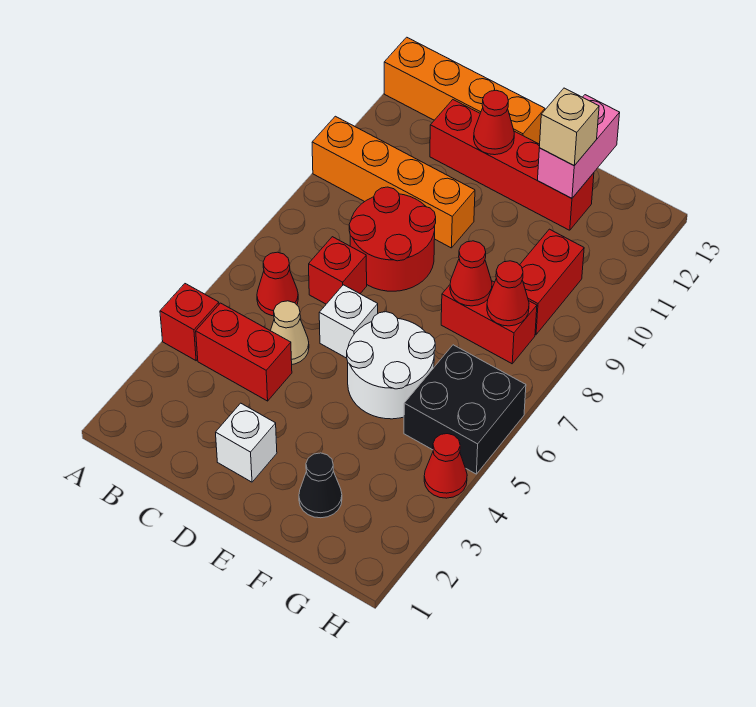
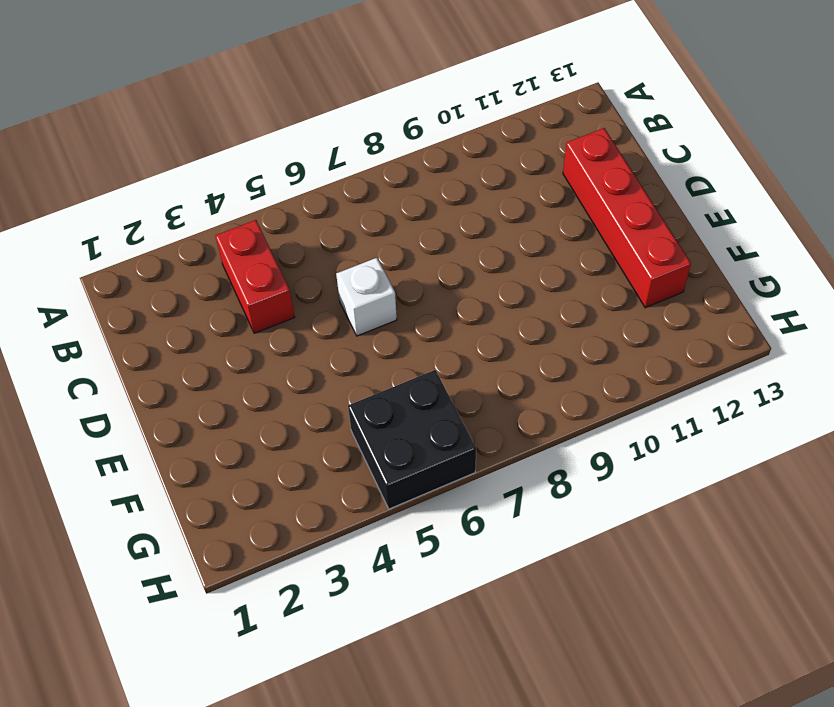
none -> red brick A4 level 1
none -> orange brick A10:D10 level 1
none -> orange brick A13:D13 level 1

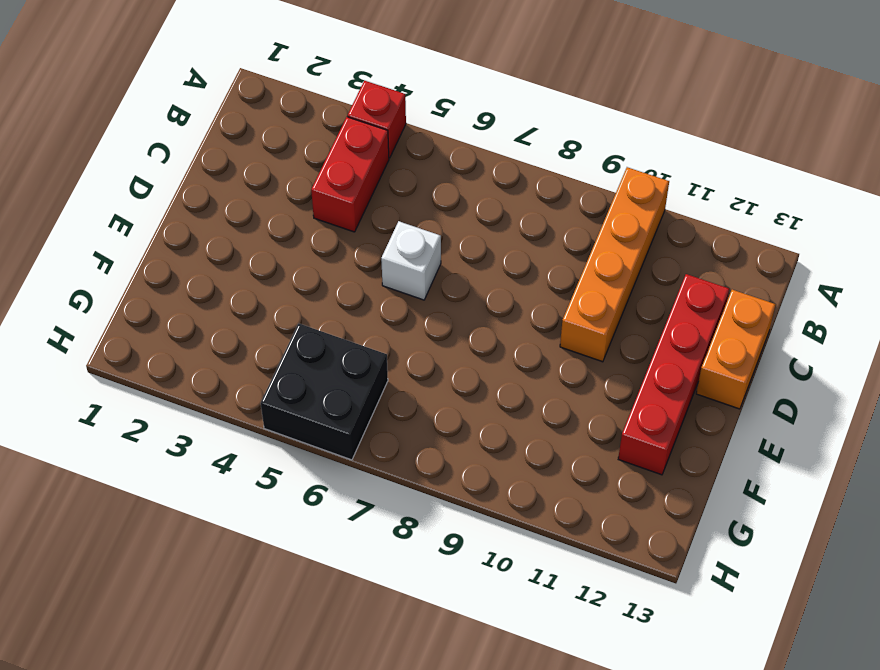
orange brick C13:D13 level 1 -> orange brick A13:D13 level 1
none -> red cone B6 level 1
none -> tan cone C5 level 1
none -> red brick C7 level 1

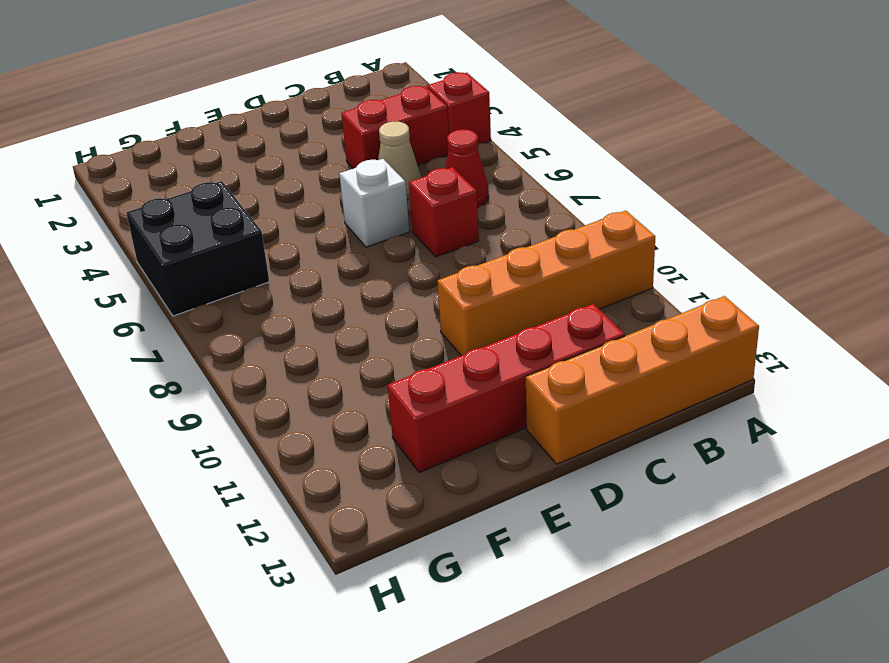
none -> red round brick C8:D9 level 1
none -> white brick D2 level 1
none -> white round brick E5:F6 level 1

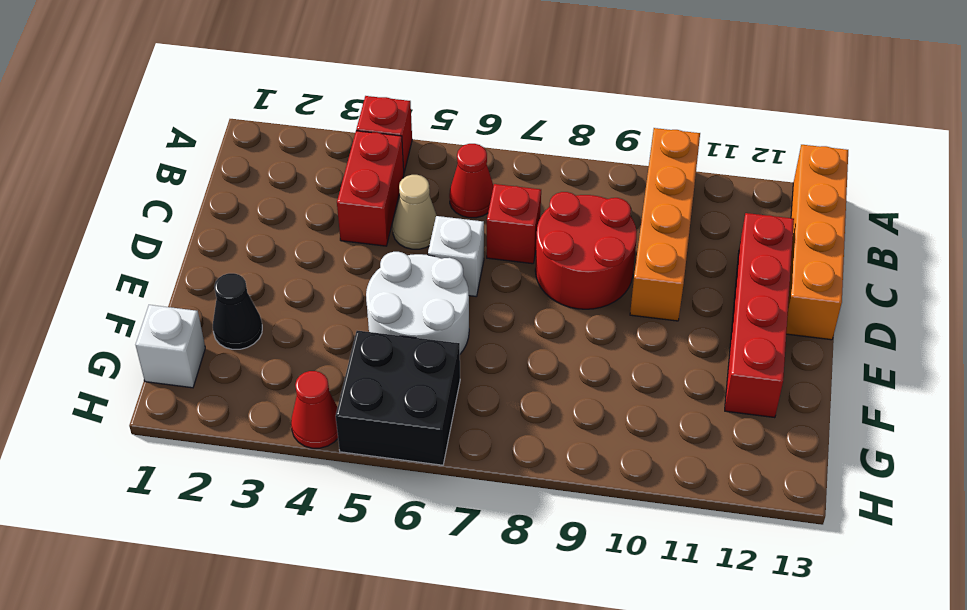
white brick G1 level 1 -> white brick D2 level 1
none -> red brick F8:G8 level 1
none -> red brick G9:G10 level 1
none -> red cone D12 level 2

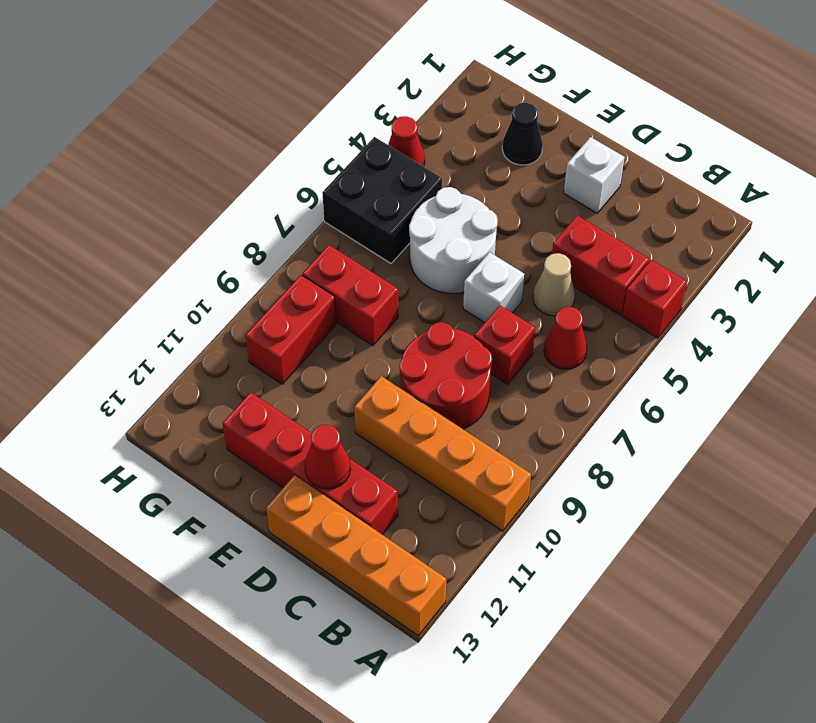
none -> red cone F8 level 2
none -> pink brick F12:F13 level 2
none -> red cone G8 level 2

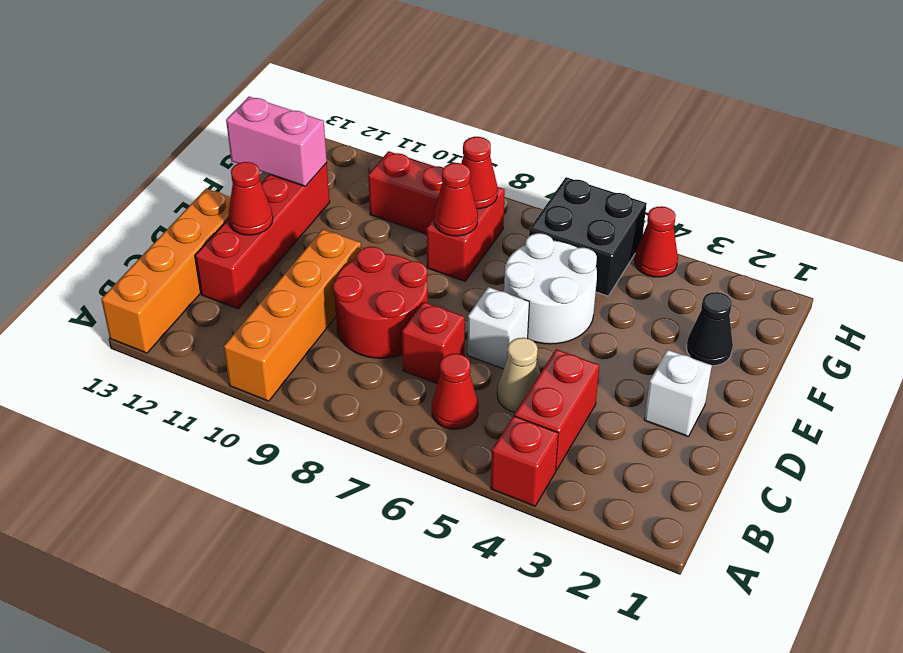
none -> tan brick F12 level 3

